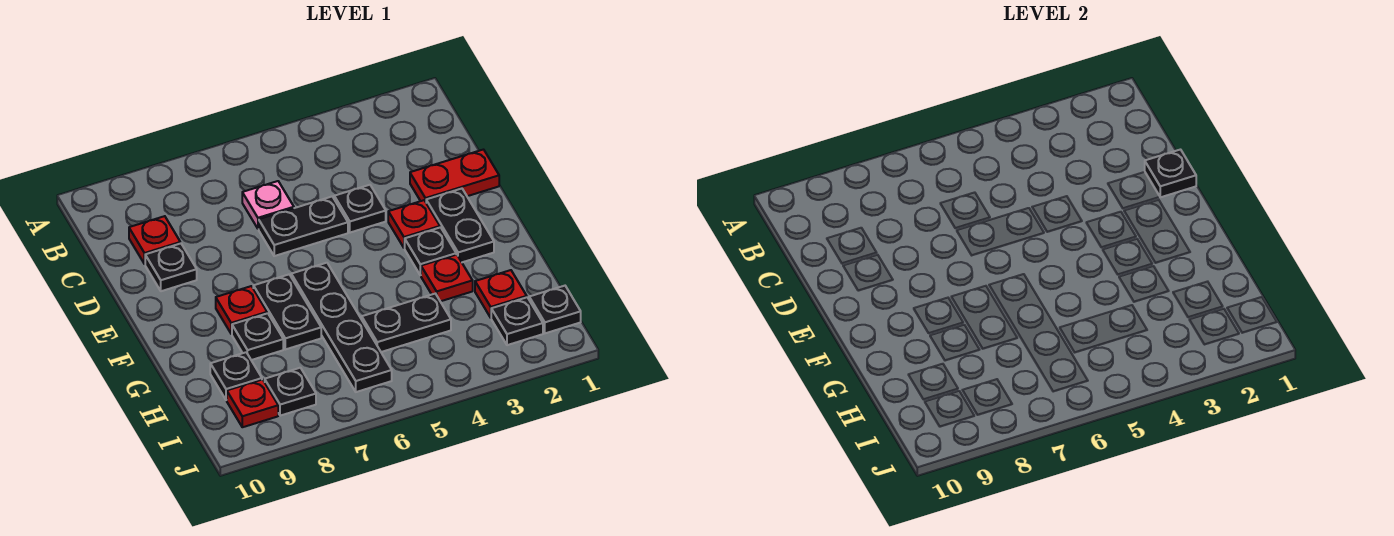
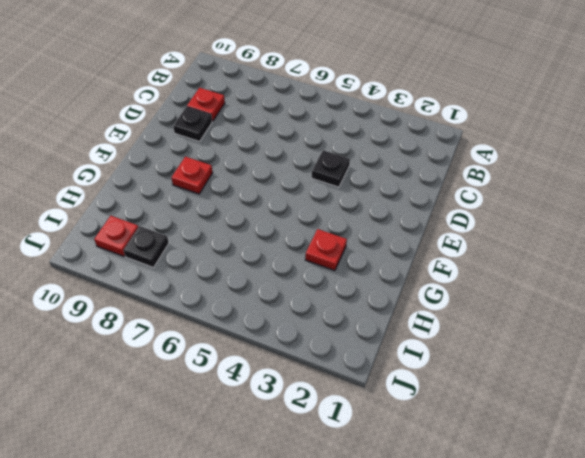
none -> pink plate C6 level 1
none -> red plate D1:D2 level 1
none -> black plate D5:D6 level 1

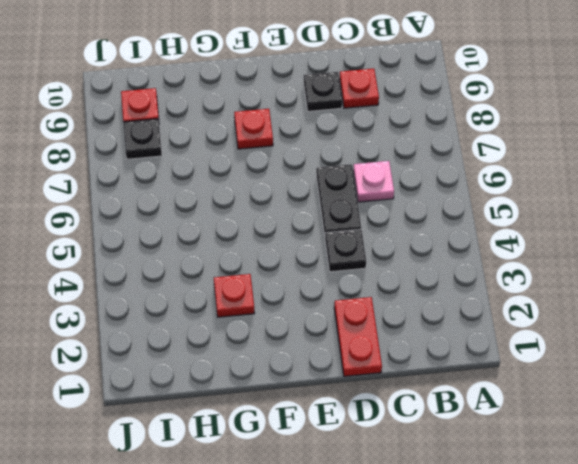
none -> black plate E2:F2 level 1
none -> red plate E3 level 1
none -> black plate F3 level 1

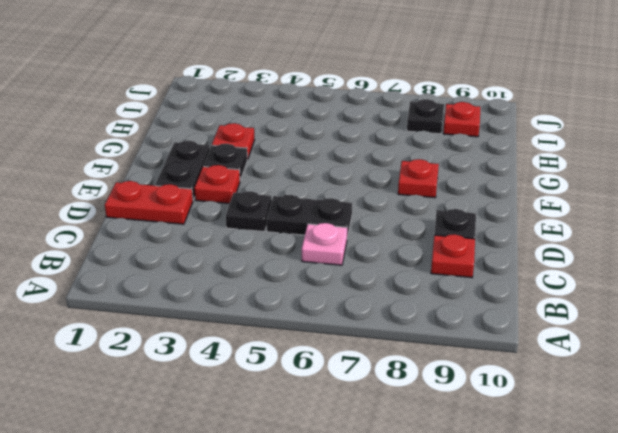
none -> black plate F6:I6 level 1
none -> black plate F7:G7 level 1
none -> black plate G8 level 1

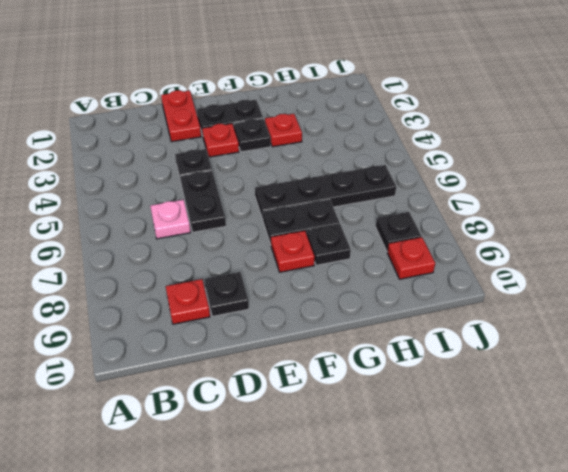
none -> red plate H2 level 1
none -> black plate H4:H5 level 1
none -> black plate H9 level 1

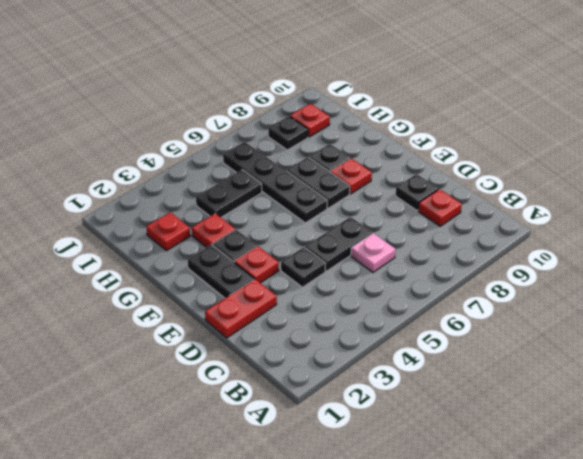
none -> black plate H9 level 1
none -> black plate I1 level 1
none -> black plate I2 level 1

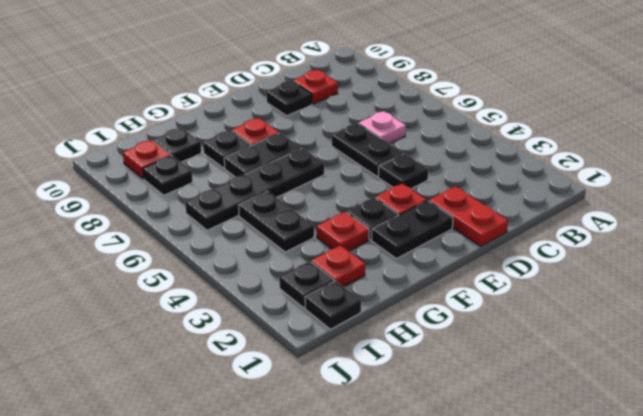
none -> black plate D1 level 2

